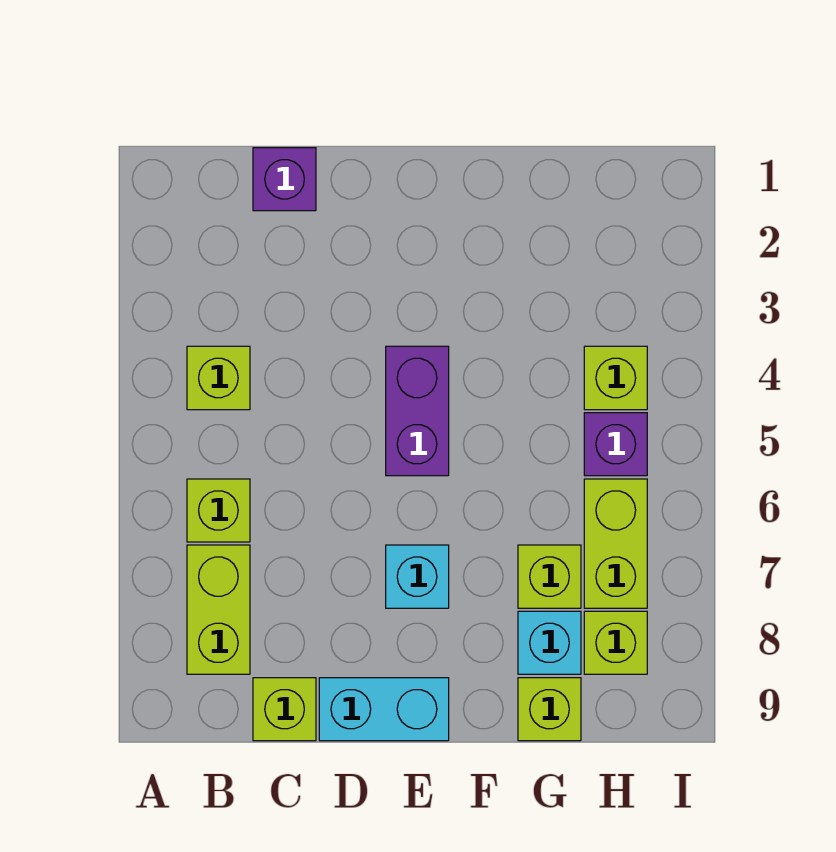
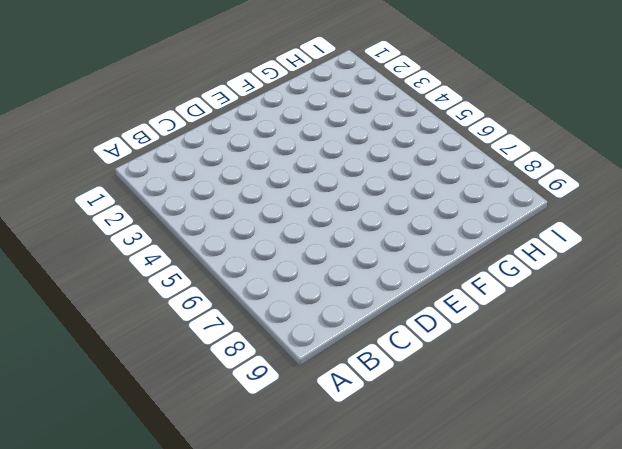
none -> lime brick B4 level 1
none -> lime brick B6 level 1
none -> lime brick B7:B8 level 1

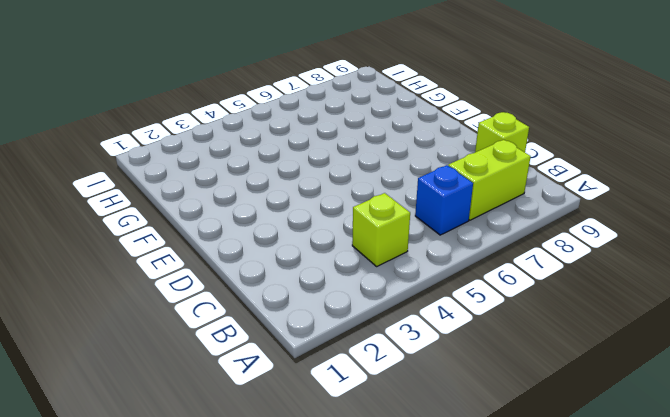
blue brick B6 level 1 -> lime brick B6 level 1
none -> purple brick C1 level 1
none -> cyan brick D9:E9 level 1
none -> purple brick E4:E5 level 1

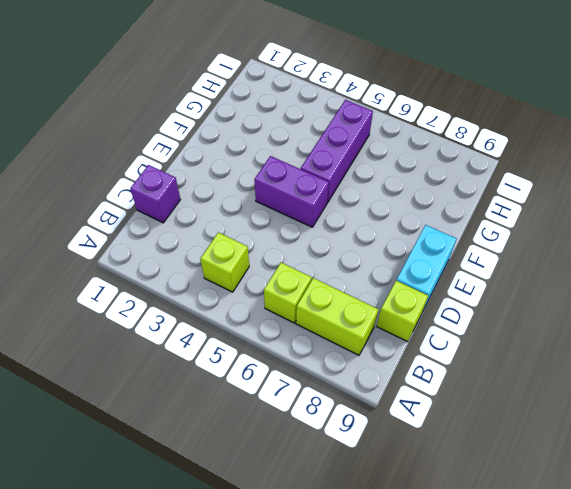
purple brick F5:H5 level 1 -> purple brick H5 level 1
none -> cyan brick E7 level 1
none -> lime brick G7 level 1
none -> cyan brick G8 level 1

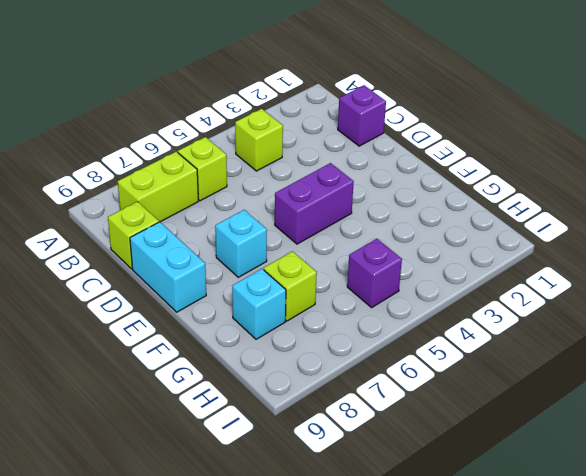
none -> lime brick G9 level 1
none -> lime brick H4 level 1
none -> lime brick H6:H7 level 1

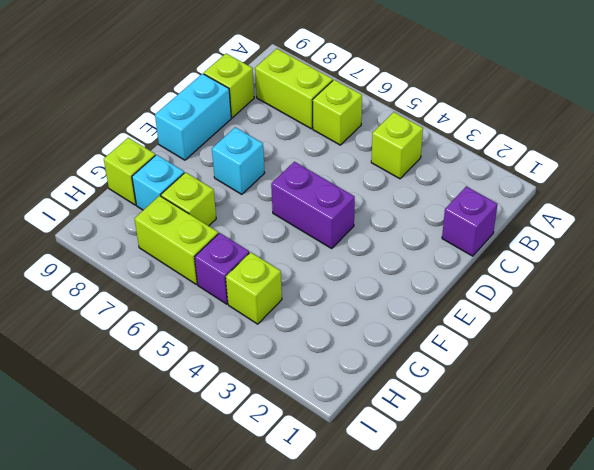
none -> lime brick H8 level 1

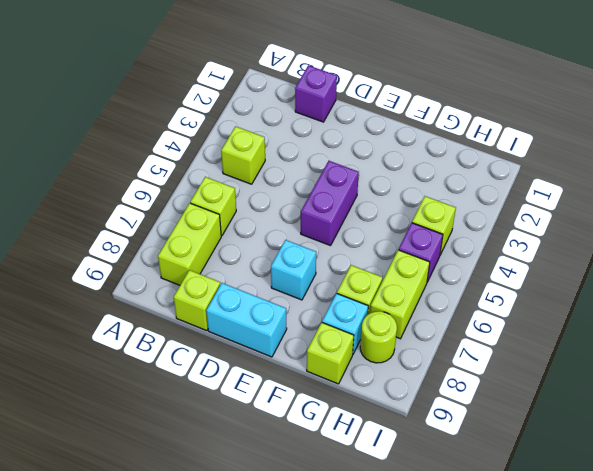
lime round brick H8 level 1 -> lime brick H8 level 1

